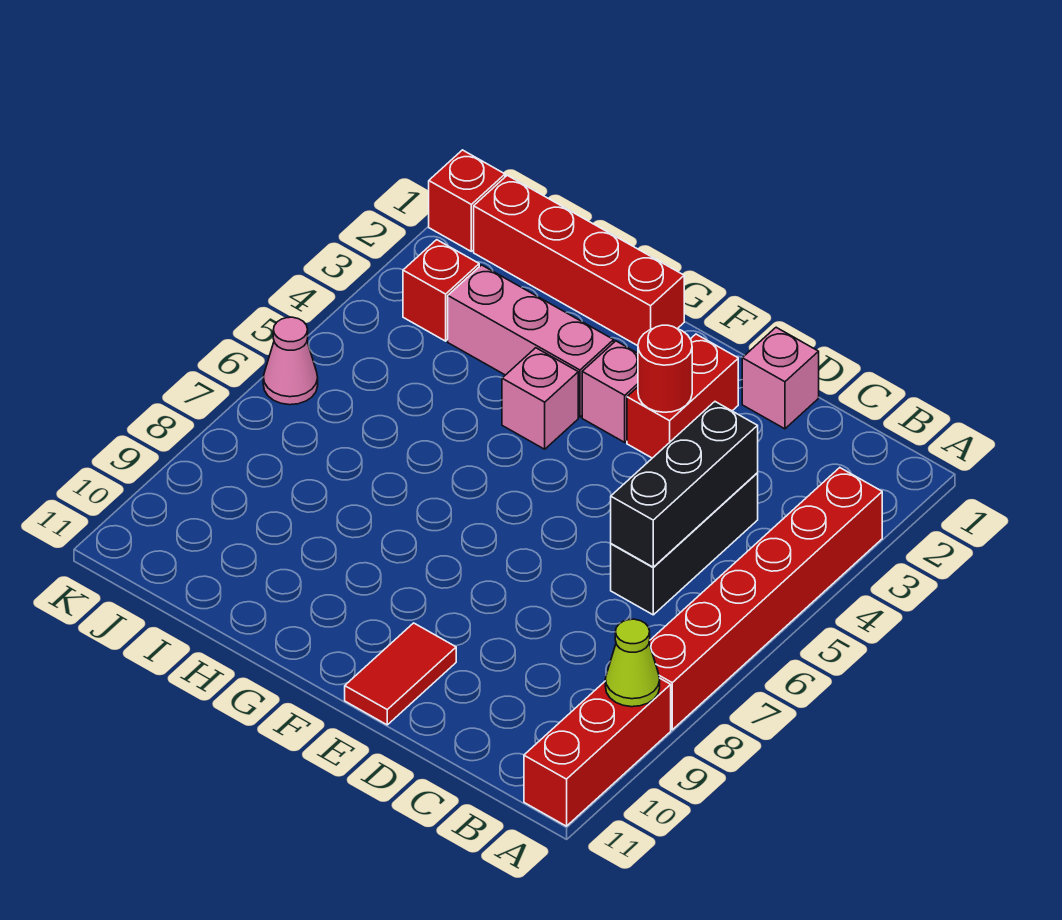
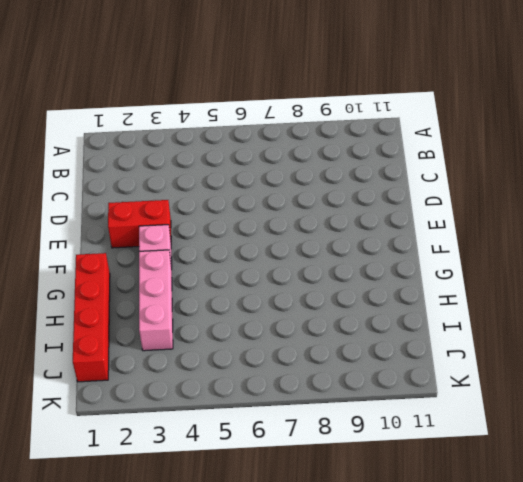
none -> red brick A3:A8 level 1
none -> red brick A9:A11 level 1
none -> black brick C4:C6 level 1

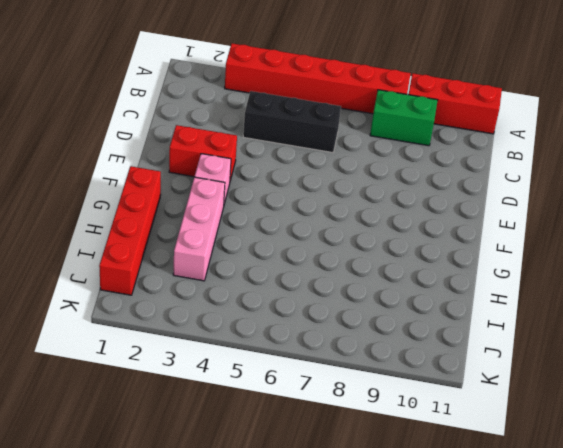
green brick B8:B9 level 1 -> none
none -> pink brick D1 level 1
none -> red tile E10:E11 level 1
none -> pink brick G4 level 1

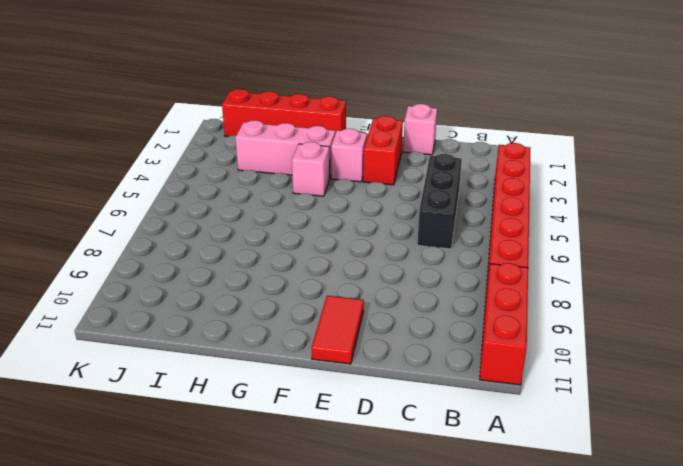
none -> red brick J3 level 1
none -> red brick K1 level 1
none -> pink cone K6 level 1

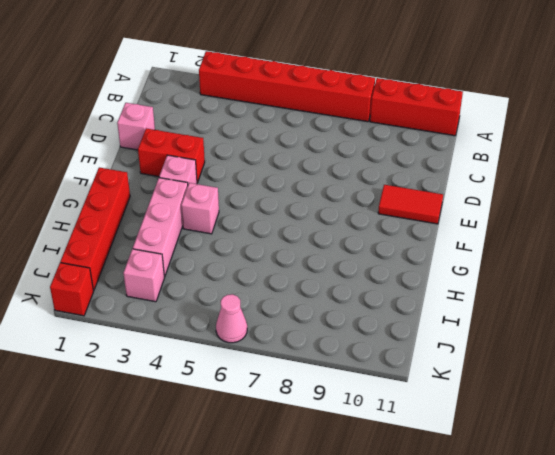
pink brick J3 level 1 -> red brick J3 level 1
none -> black brick C4:C6 level 1
none -> lime cone A9 level 2
none -> black brick C4:C6 level 2

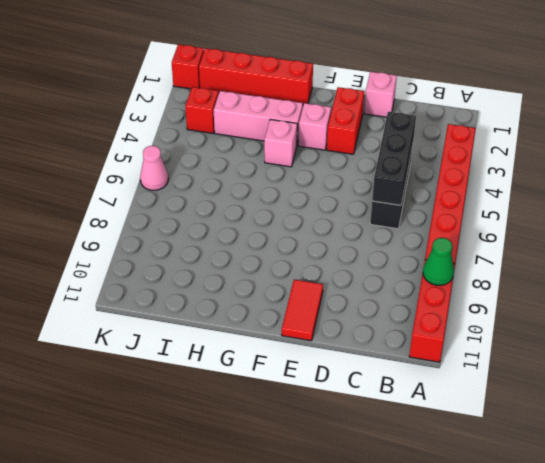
green cone A9 level 2 -> lime cone A9 level 2
none -> red round brick E3 level 2

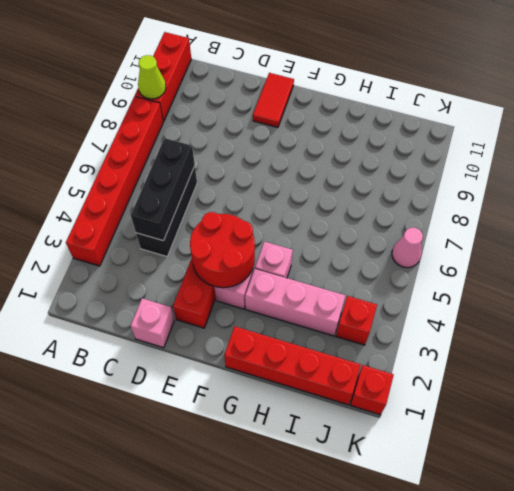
red round brick E3:F4 level 2 -> red round brick E3 level 2

